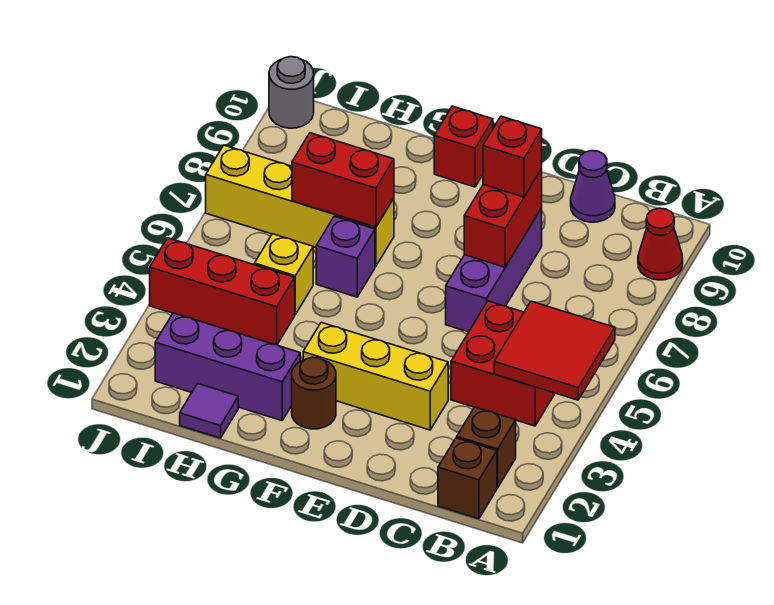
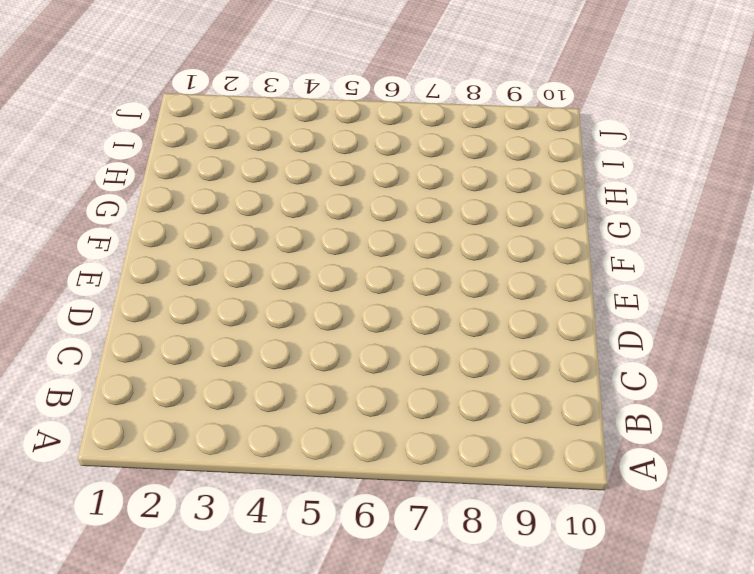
none -> red cone A9 level 1
none -> brown brick B1 level 1
none -> brown brick B2 level 1

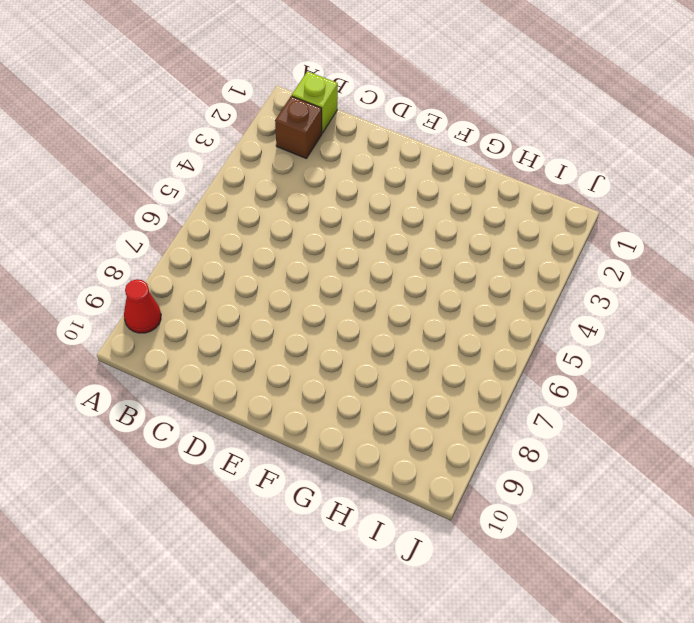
lime brick B1 level 1 -> brown brick B1 level 1
none -> red brick B4:C5 level 1
none -> purple cone C10 level 1
none -> yellow brick D3:F3 level 1

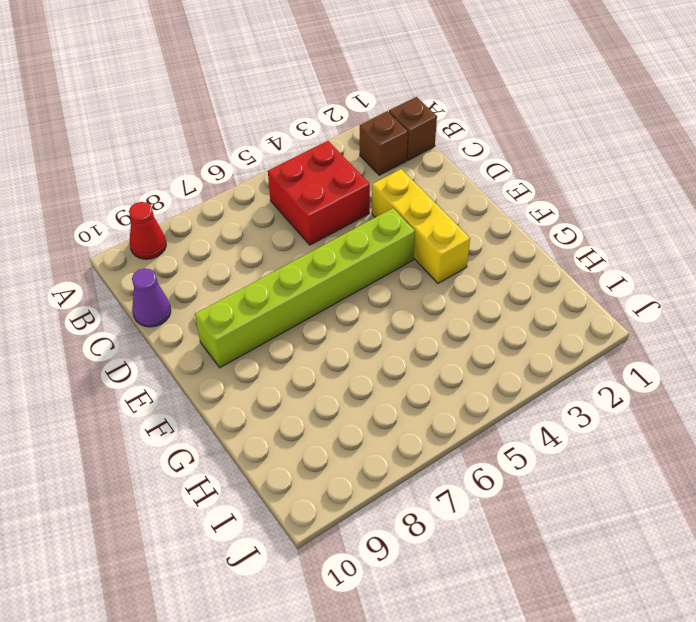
lime brick E4:E9 level 1 -> none
none -> purple brick D6:D8 level 1
none -> brown round brick F2 level 1
none -> red brick F10 level 1

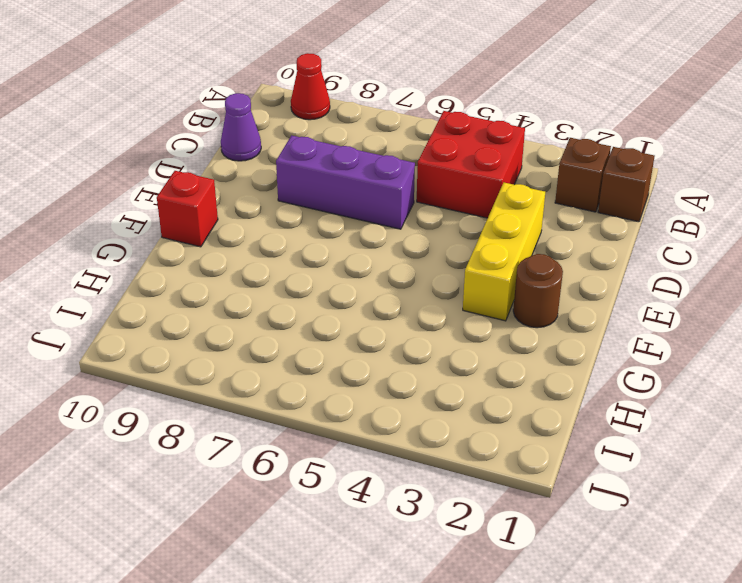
none -> purple brick G2:I2 level 1
none -> purple brick G6 level 1
none -> yellow brick G7:J7 level 1

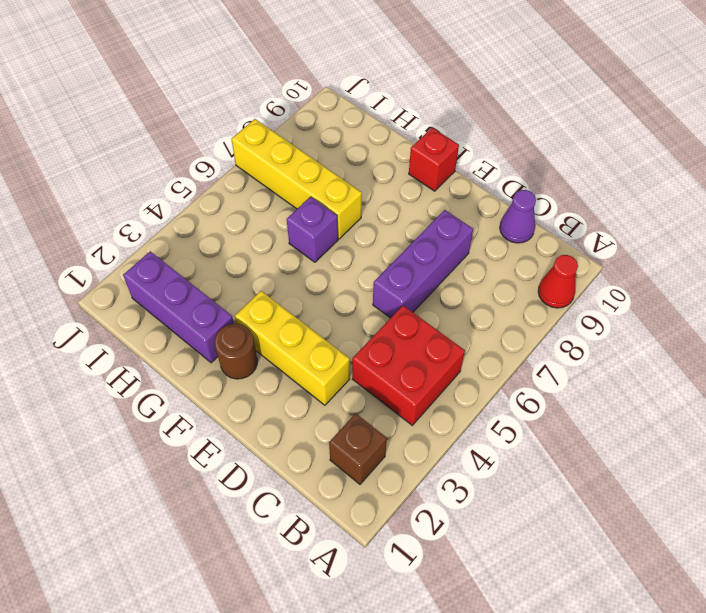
none -> brown brick B1 level 1
none -> purple tile H1 level 1
none -> red brick H4:J4 level 1

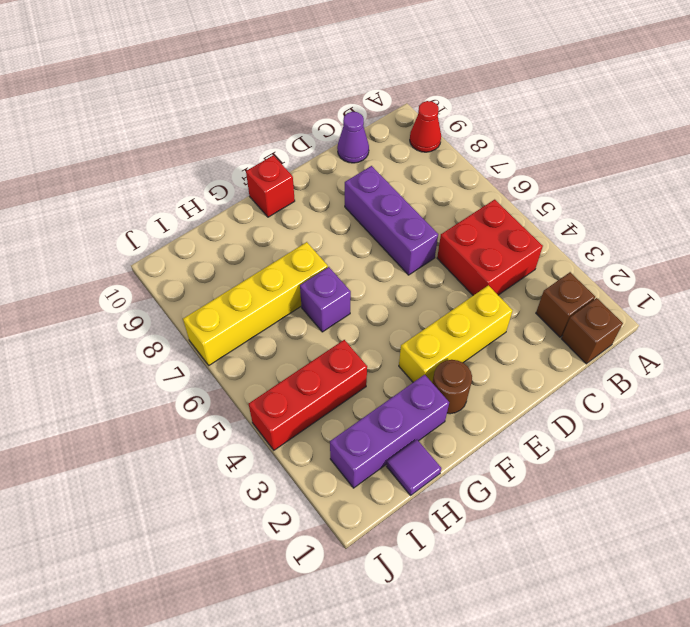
none -> yellow brick H5 level 1
none -> grey round brick J10 level 1
none -> red tile A4:B5 level 2

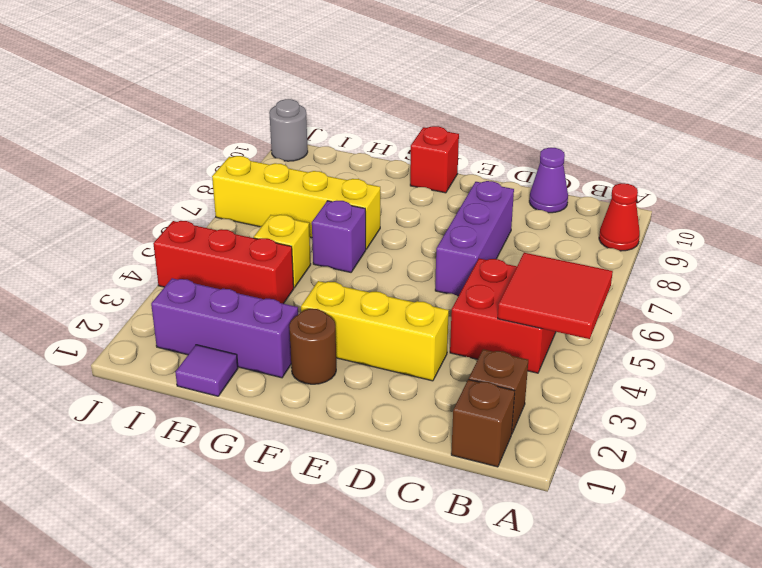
none -> red brick D7:D8 level 2
none -> red brick G7:H7 level 2
none -> red brick D8 level 3

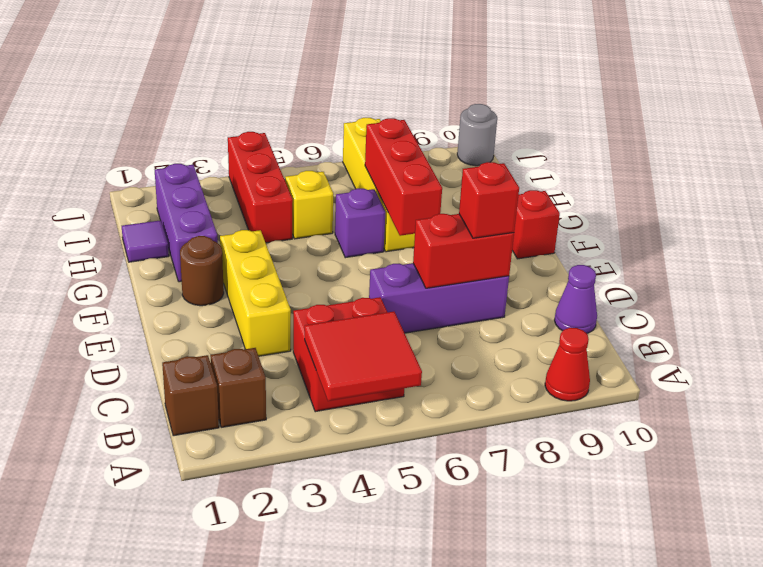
red brick F7:H7 level 2 -> red brick G7:H7 level 2

